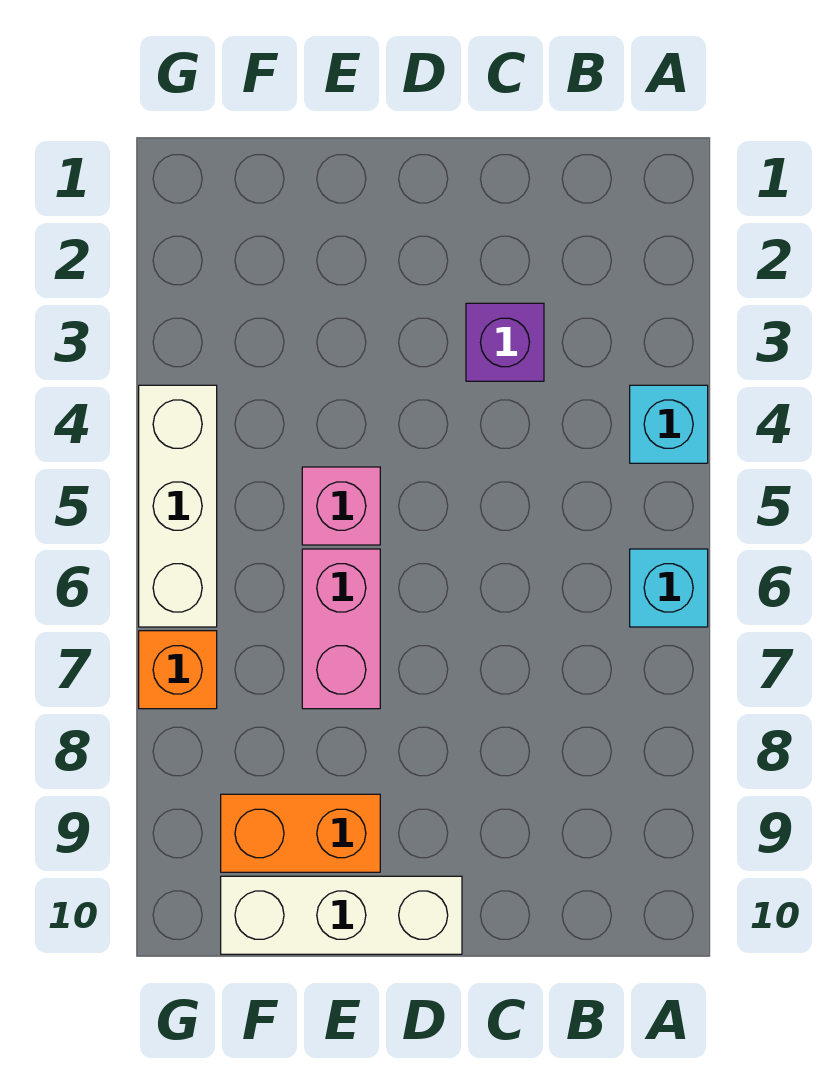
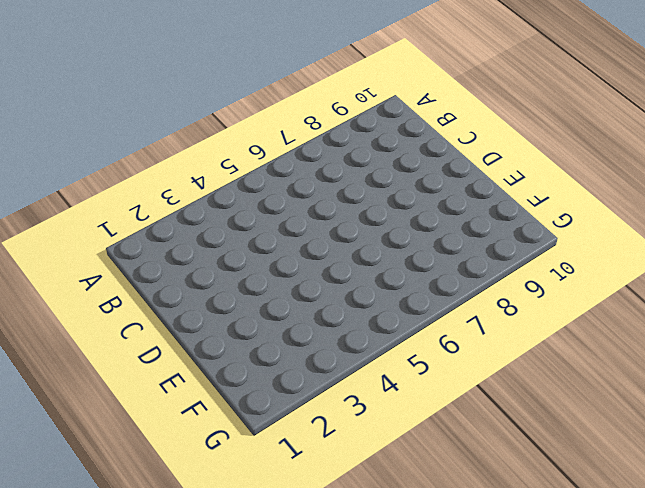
none -> cyan brick A4 level 1
none -> cyan brick A6 level 1

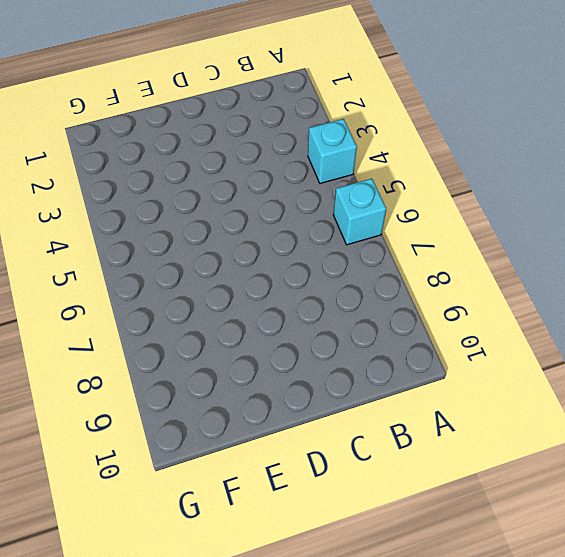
none -> purple brick C3 level 1
none -> white brick D10:F10 level 1

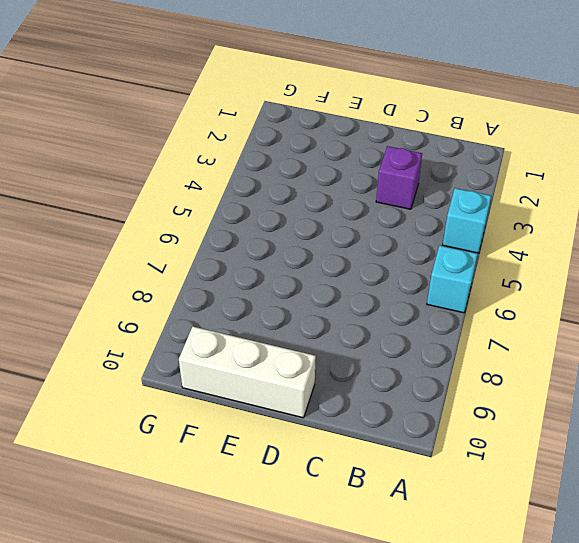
none -> pink brick E5 level 1
none -> pink brick E6:E7 level 1

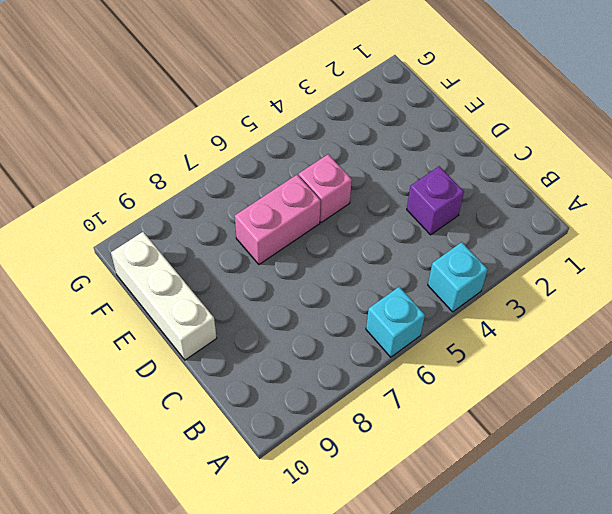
none -> orange brick E9:F9 level 1
none -> white brick G4:G6 level 1

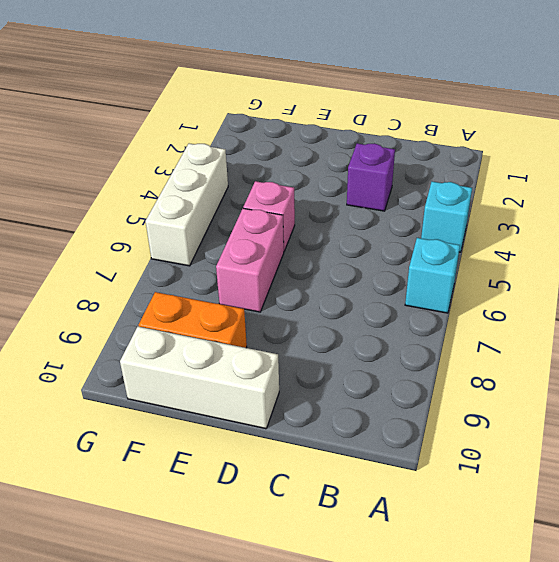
none -> orange brick G7 level 1

